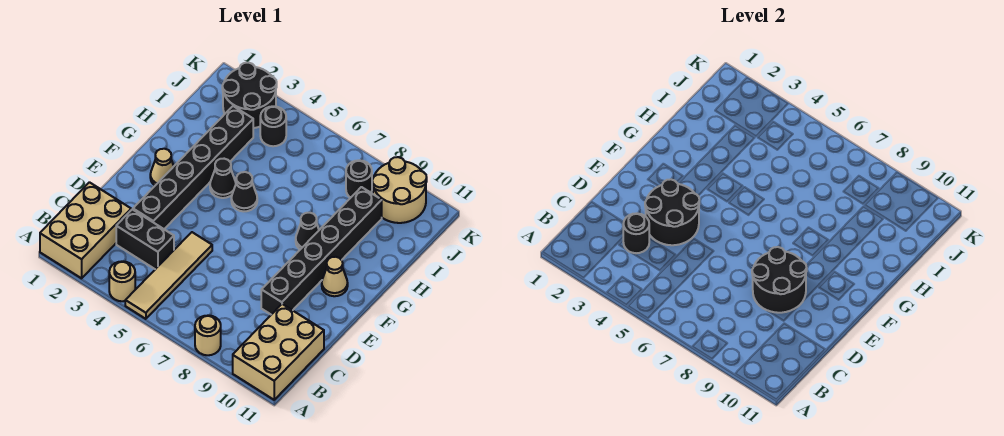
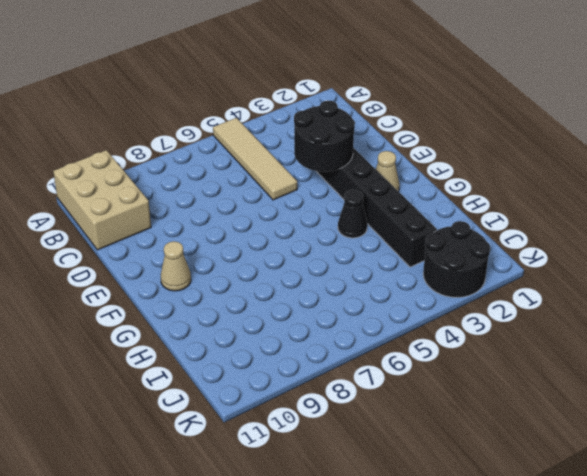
none -> tan brick A1:C2 level 1
none -> tan round brick A4 level 1
none -> tan round brick A8 level 1

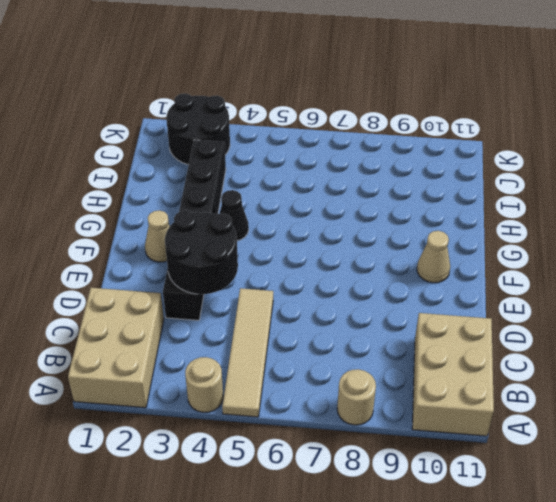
none -> black brick C3:C4 level 1
none -> black brick D9:I9 level 1
none -> black cone G5 level 1

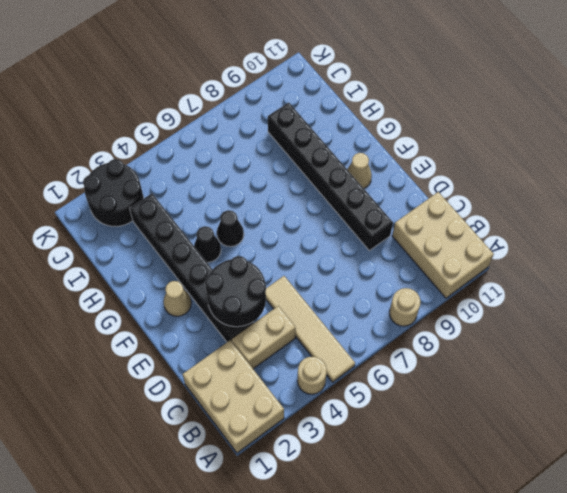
tan brick C3:C4 level 1 -> black brick C3:C4 level 1
none -> black cone G8 level 1
none -> black round brick J4 level 1
none -> black round brick J8 level 1

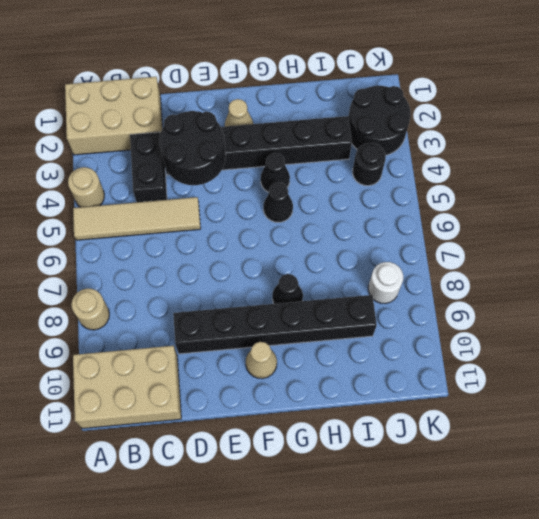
white round brick J8 level 1 -> black round brick J8 level 1
none -> tan round brick J9:K10 level 1
none -> black round brick C3 level 2
none -> black round brick D8:E9 level 2

